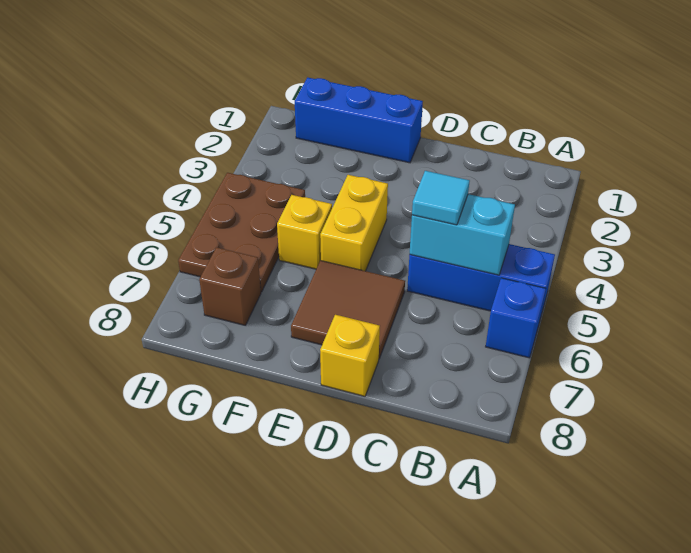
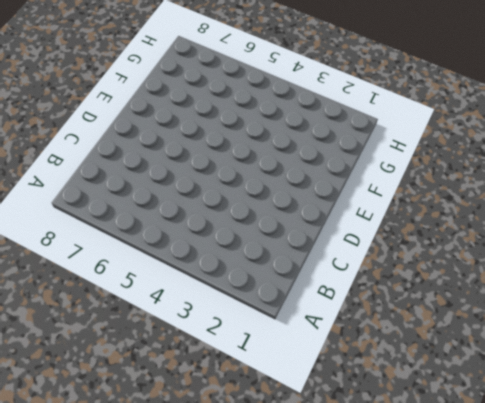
none -> blue brick A5:C5 level 1
none -> blue brick A6 level 1

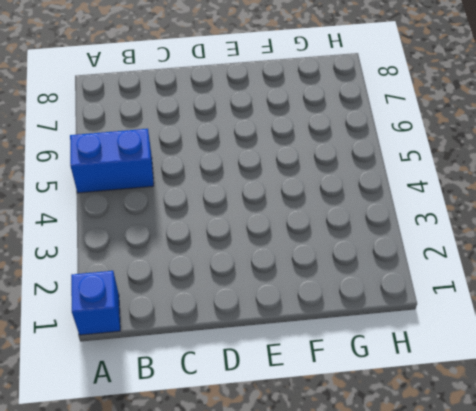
blue brick A1 level 1 -> blue brick A6 level 1
blue brick A5:B5 level 1 -> blue brick A5:C5 level 1
none -> brown tile D6:E7 level 1
none -> yellow brick D8 level 1

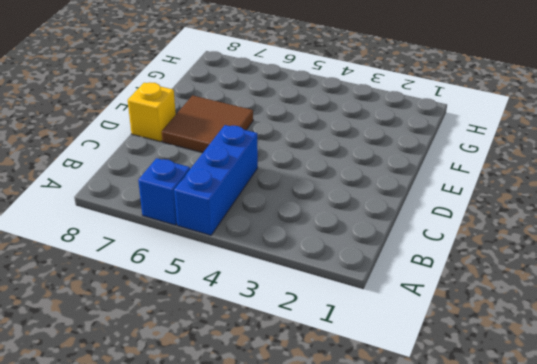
none -> blue brick E1:G1 level 1
none -> yellow brick E4:E5 level 1

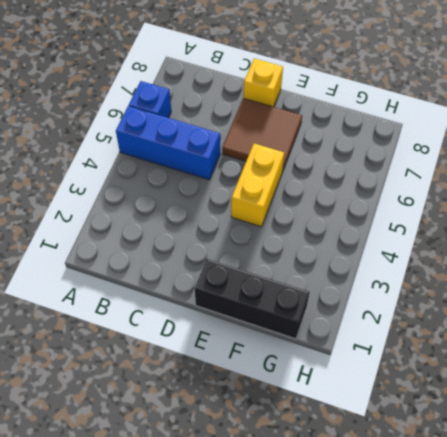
black brick E1:G1 level 1 -> blue brick E1:G1 level 1
none -> yellow brick F5 level 1
none -> brown plate G4:H6 level 1

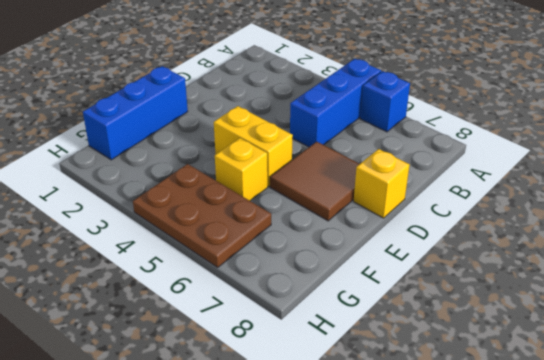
none -> brown brick G7 level 1
none -> cyan brick B5:C5 level 2

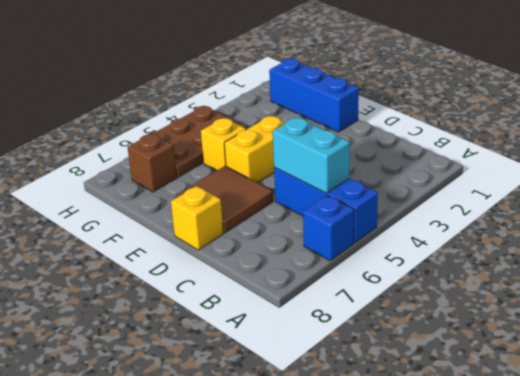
none -> cyan tile C5 level 3

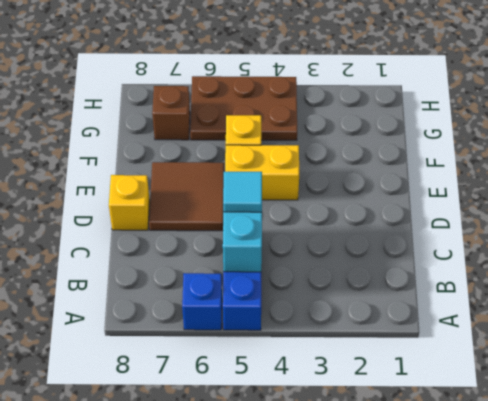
none -> blue brick E1:G1 level 1

